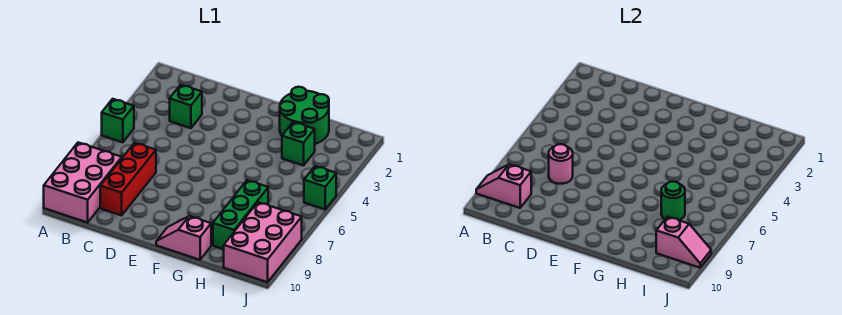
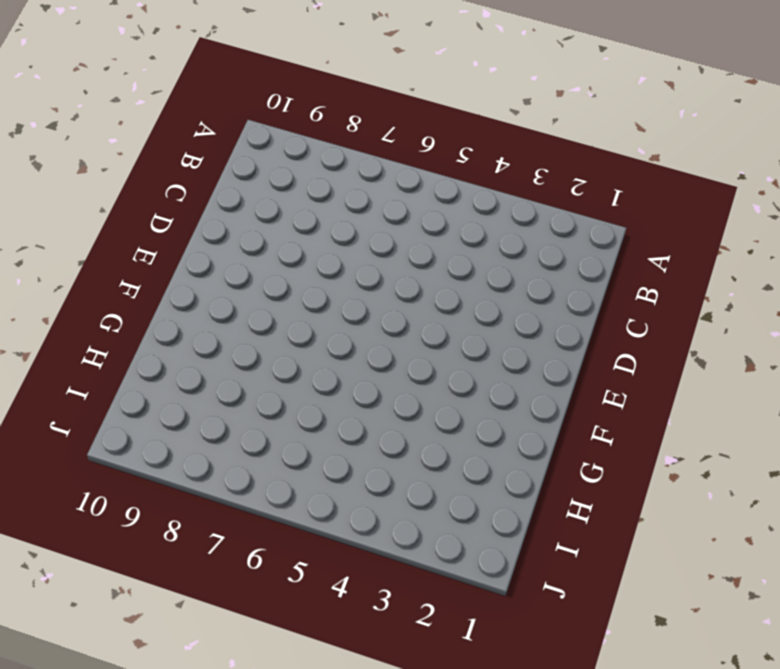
none -> green brick A5 level 1
none -> pink brick A8:B10 level 1
none -> green brick C3 level 1

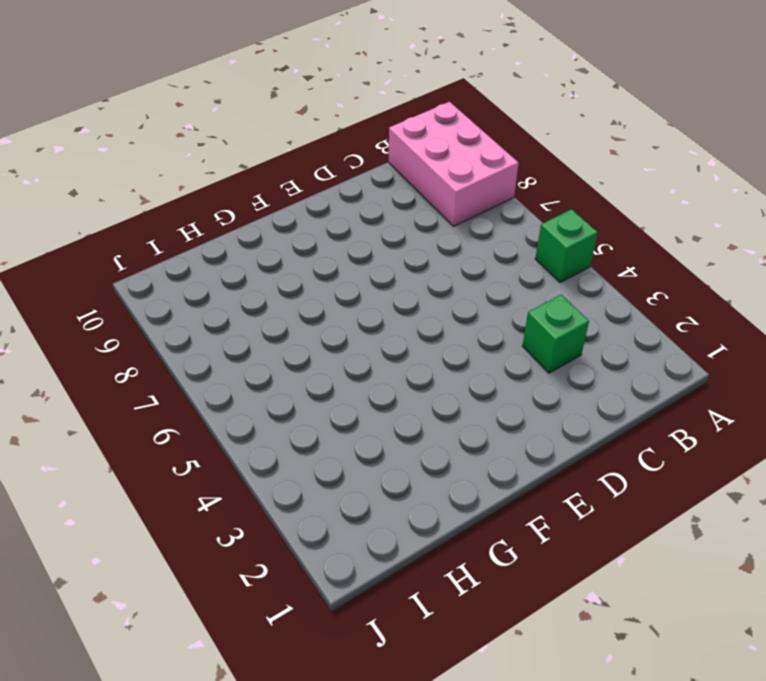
none -> red brick C7:C9 level 1
none -> pink slope F10:G10 level 1 top G
none -> green round brick G1:H2 level 1

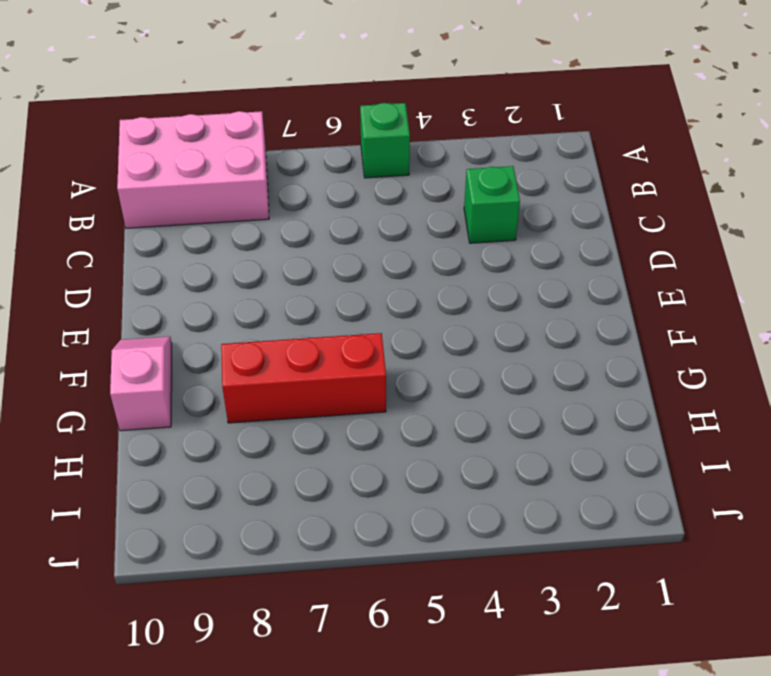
red brick G6:G8 level 1 -> red brick C7:C9 level 1
none -> green round brick G1:H2 level 1
none -> green brick H3 level 1
none -> green brick H7:H9 level 1

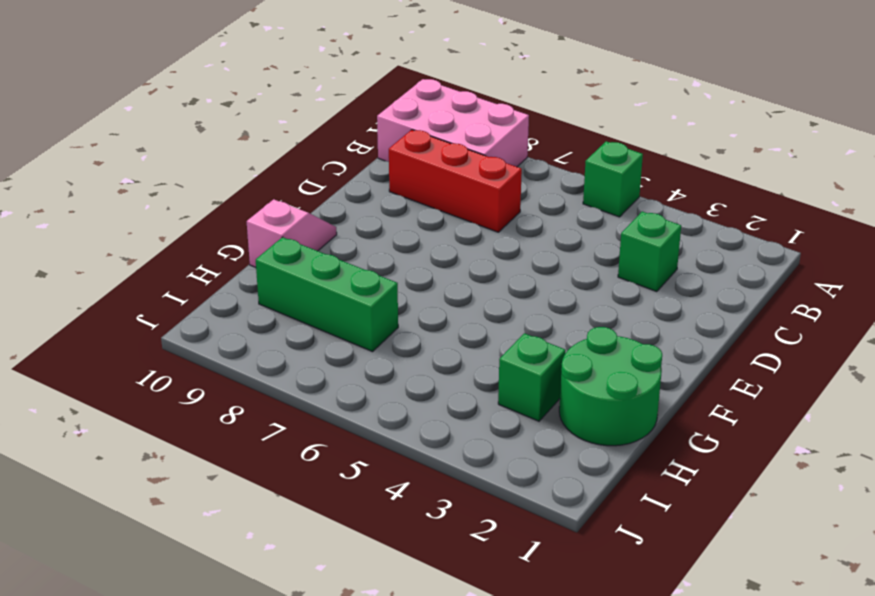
none -> pink brick I8:J10 level 1
none -> green brick J5 level 1
none -> pink slope A9:B9 level 2 top B

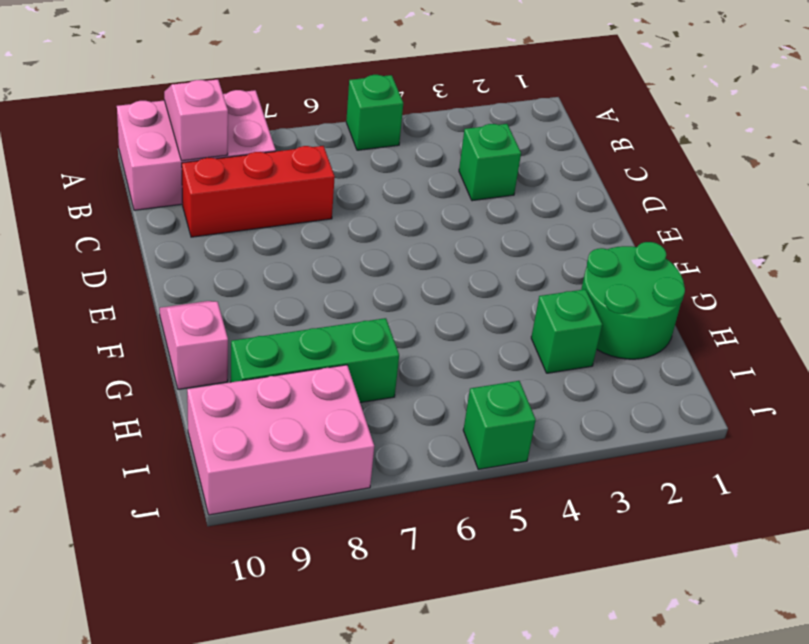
none -> pink round brick C7 level 2
none -> green round brick H7 level 2
none -> pink slope I9:J9 level 2 top I

